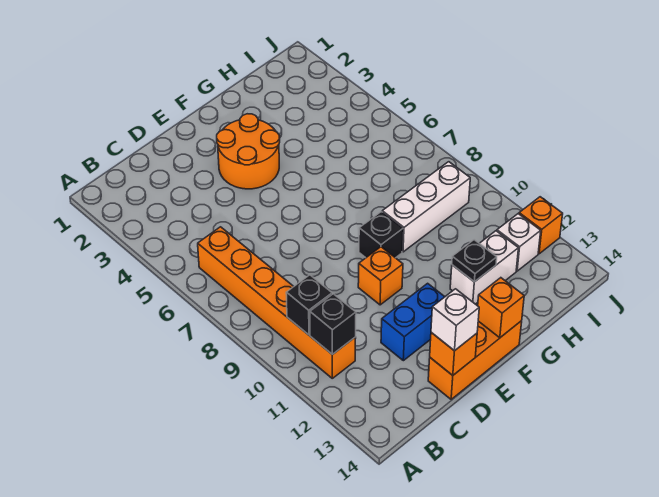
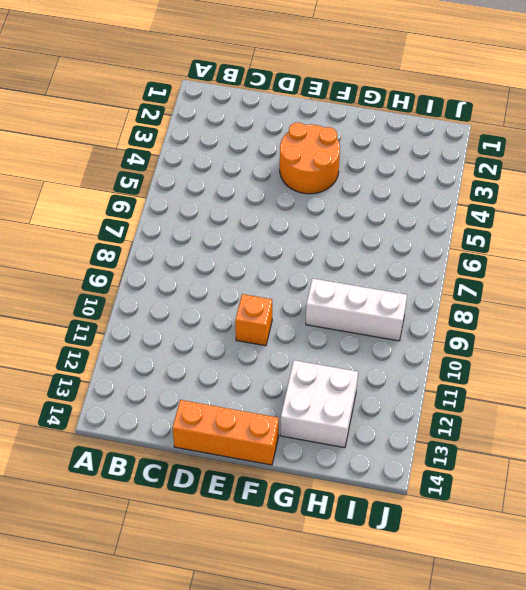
white brick G12:H13 level 1 -> white brick G12:H12 level 1
none -> orange brick B6:B11 level 1
none -> blue brick D12:E12 level 1
none -> black brick F9 level 1

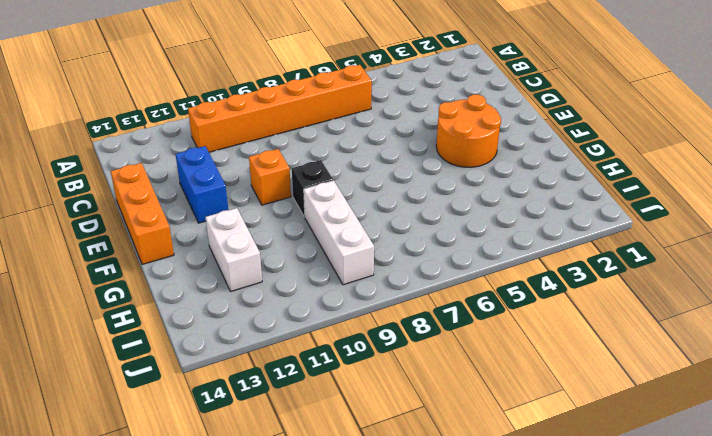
none -> white brick I12 level 1
none -> orange brick J12 level 1
none -> black brick B10 level 2

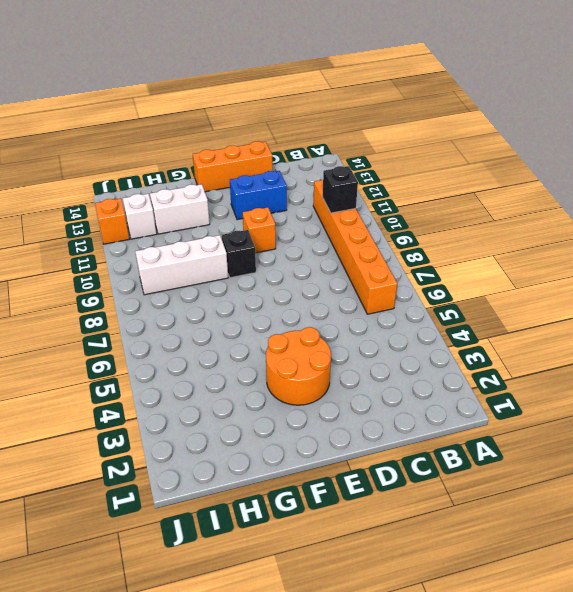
none -> black brick B11 level 2
none -> orange brick D14 level 2
none -> orange brick F14 level 2

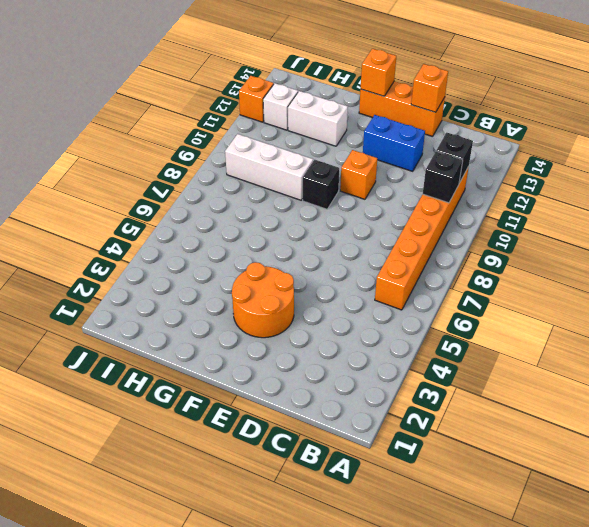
none -> black plate G12 level 2
none -> white brick D14 level 3

